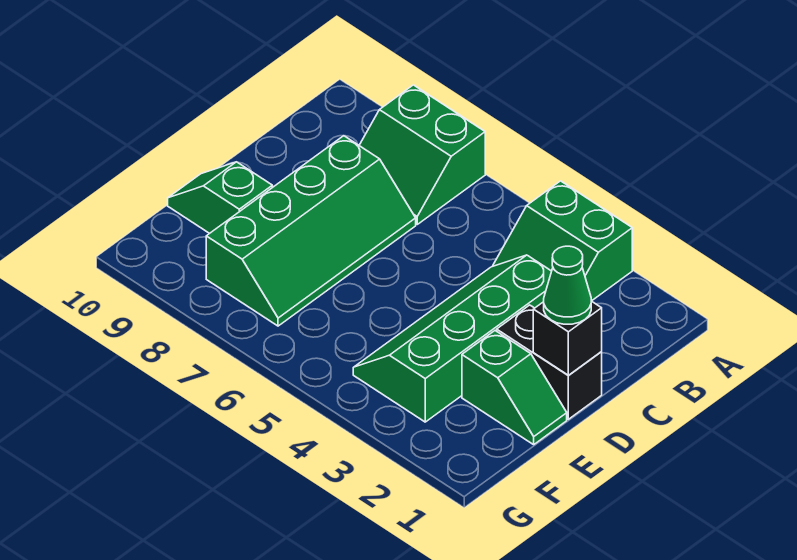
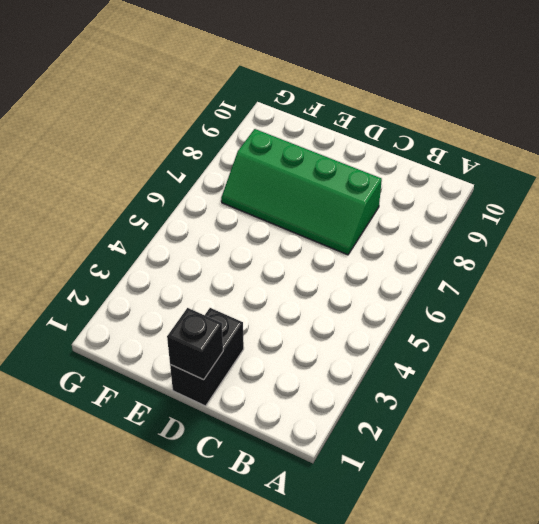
none -> green slope A3:B4 level 1 top A
none -> green slope A7:B8 level 1 top A

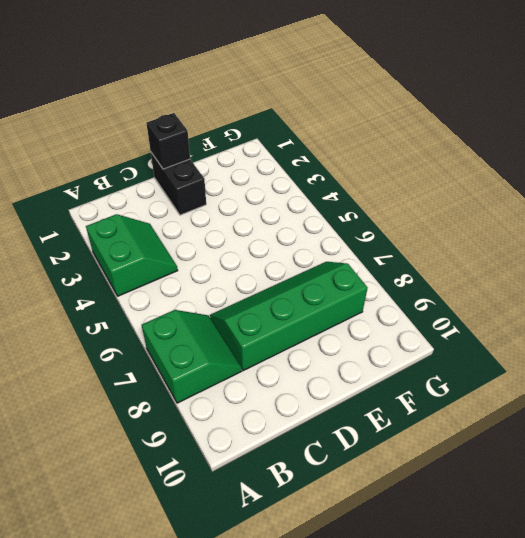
none -> green slope C3:F4 level 1 top 3
none -> green slope E1:E2 level 1 top 2

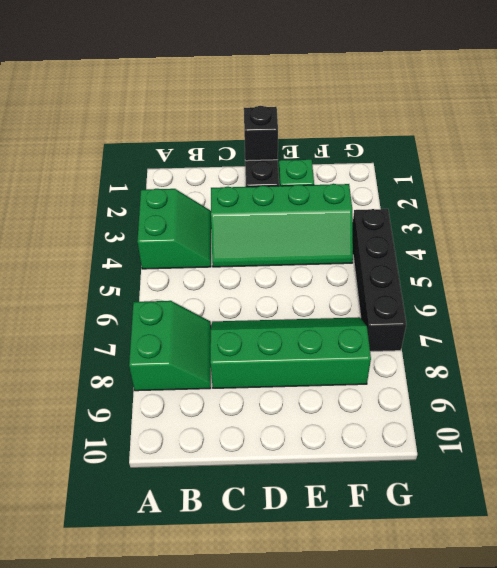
black brick G4:G7 level 1 -> none
none -> green slope E9:E10 level 1 top 9
none -> green cone D1 level 3

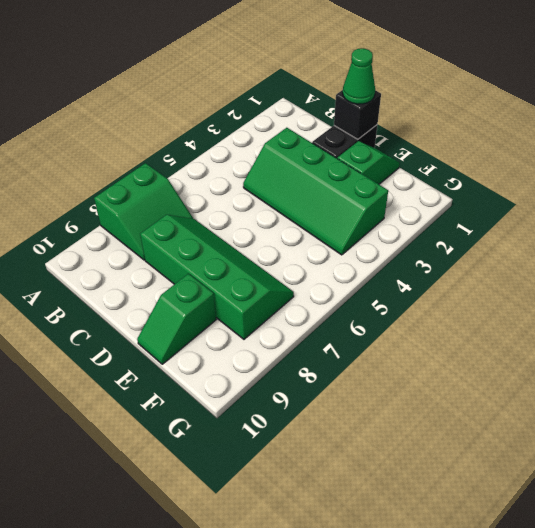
none -> green slope A3:B4 level 1 top A

